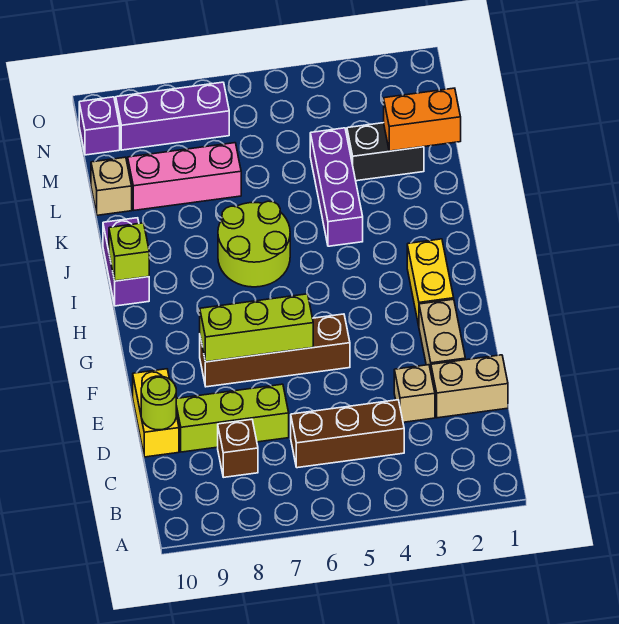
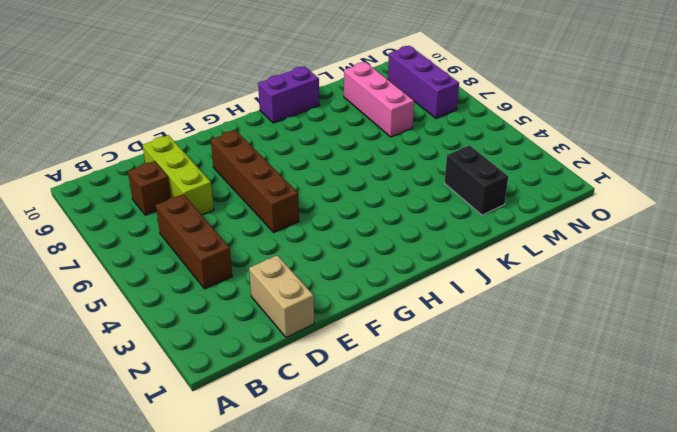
none -> tan brick D3 level 1
none -> yellow brick D10:E10 level 1
none -> tan brick E2:F2 level 1

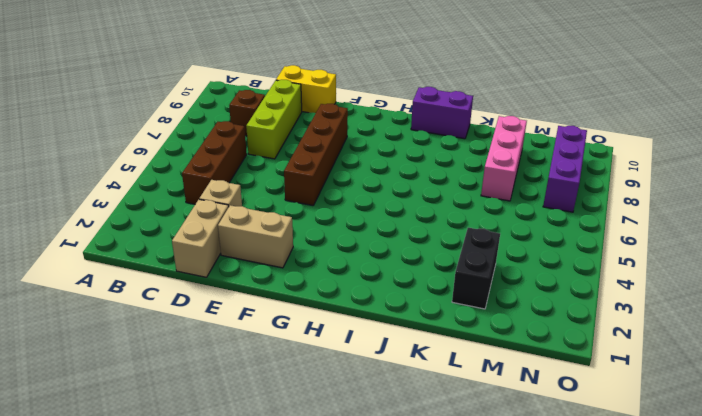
none -> yellow brick G2:H2 level 1
none -> lime round brick I6:J7 level 1
none -> purple brick J4:L4 level 1

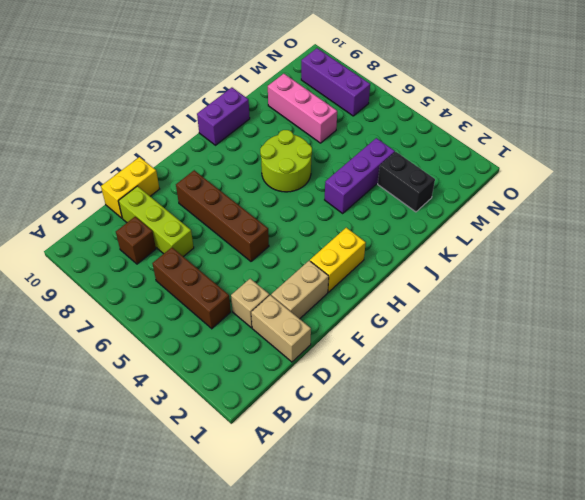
none -> tan brick L10 level 1
none -> purple brick N10 level 1
none -> lime round brick D10 level 2

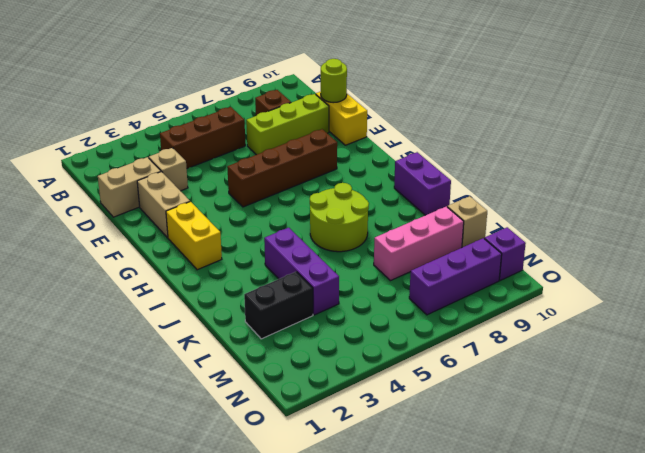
none -> lime brick F6:F8 level 2
none -> lime brick I10 level 2
none -> orange brick L1:L2 level 2

